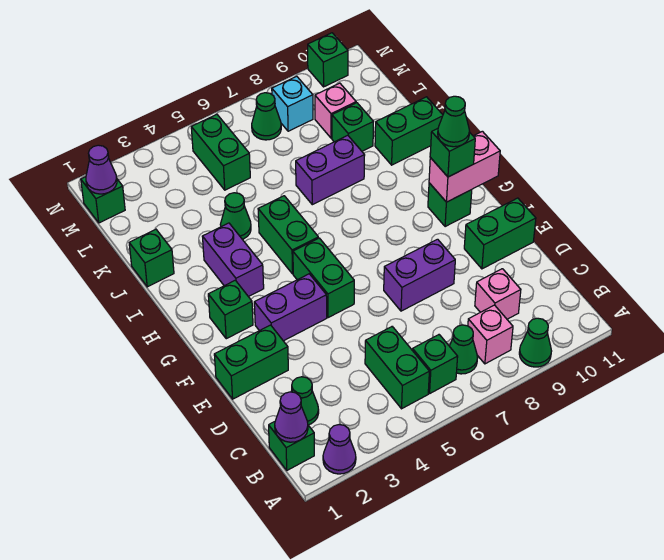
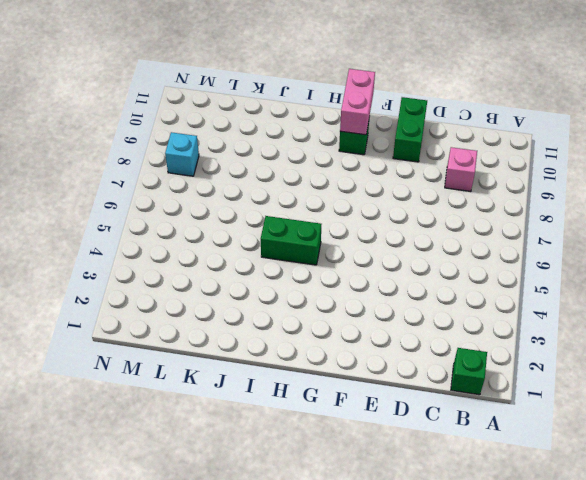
none -> purple cone A2 level 1
none -> green cone A9 level 1
none -> green brick B5:C5 level 1
none -> green brick B6 level 1

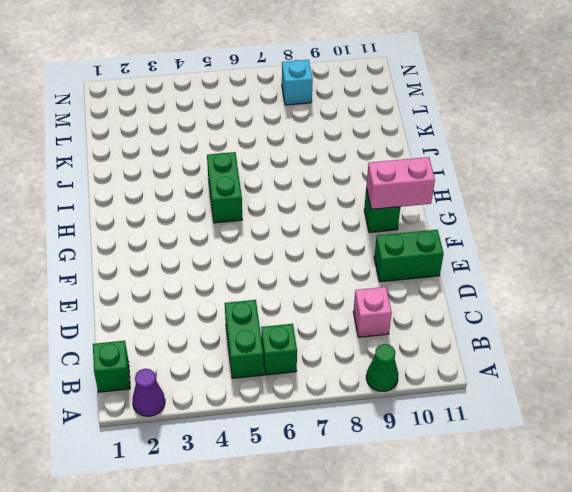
none -> green cone B7 level 1
none -> pink brick B8 level 1
none -> green cone C2 level 1
none -> green brick E1:E2 level 1

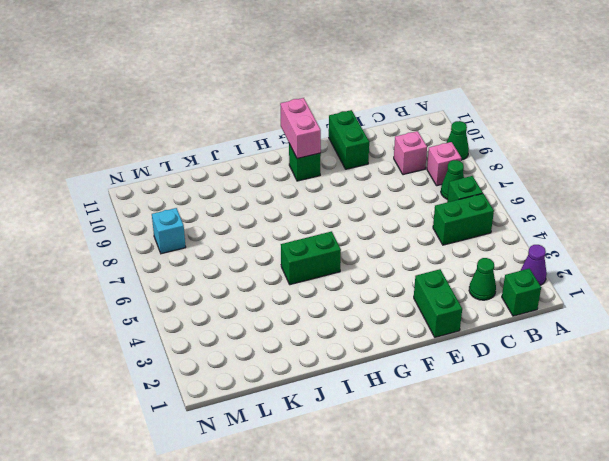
none -> purple brick E7:E8 level 1
none -> purple brick F3:F4 level 1
none -> green brick F5:G5 level 1
none -> green brick G2 level 1

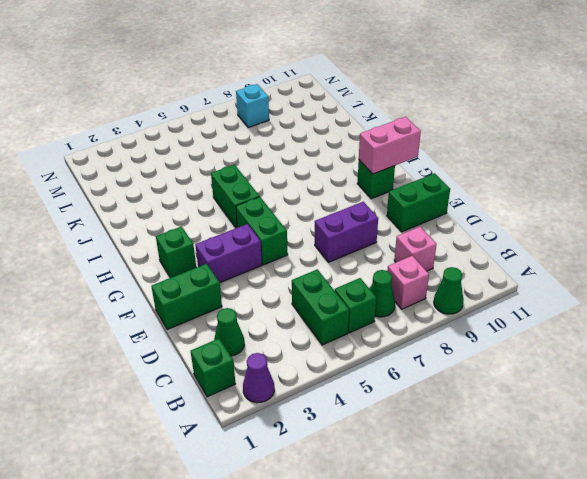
none -> purple brick H3:I3 level 1
none -> green brick J1 level 1
none -> green cone J4 level 1
none -> purple brick J7:J8 level 1

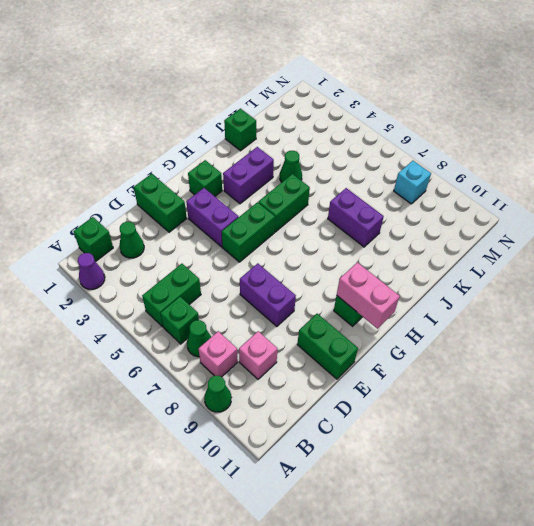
none -> green brick J10:J11 level 1
none -> green brick K9 level 1
none -> green brick L5:M5 level 1
none -> pink brick L9 level 1

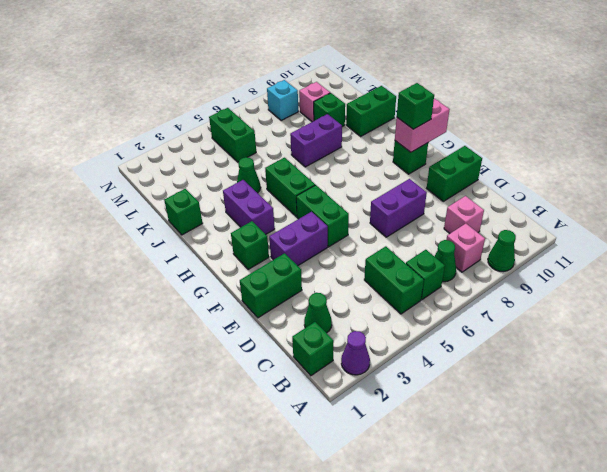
none -> green brick M1 level 1
none -> green cone M7 level 1
none -> green brick N10 level 1
none -> purple cone B1 level 2

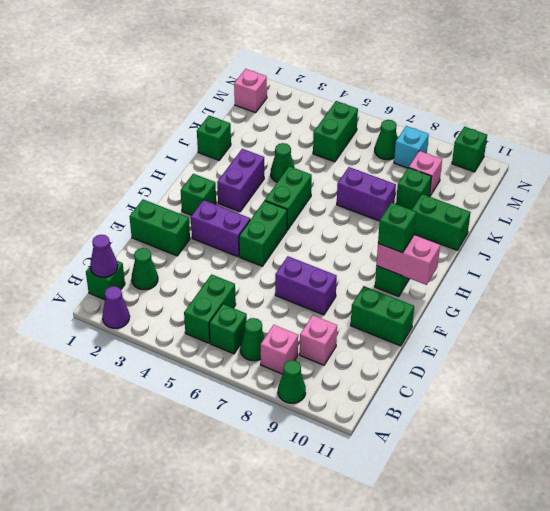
pink brick M1 level 1 -> green brick M1 level 1
none -> purple cone M1 level 2
none -> green cone G10 level 4

